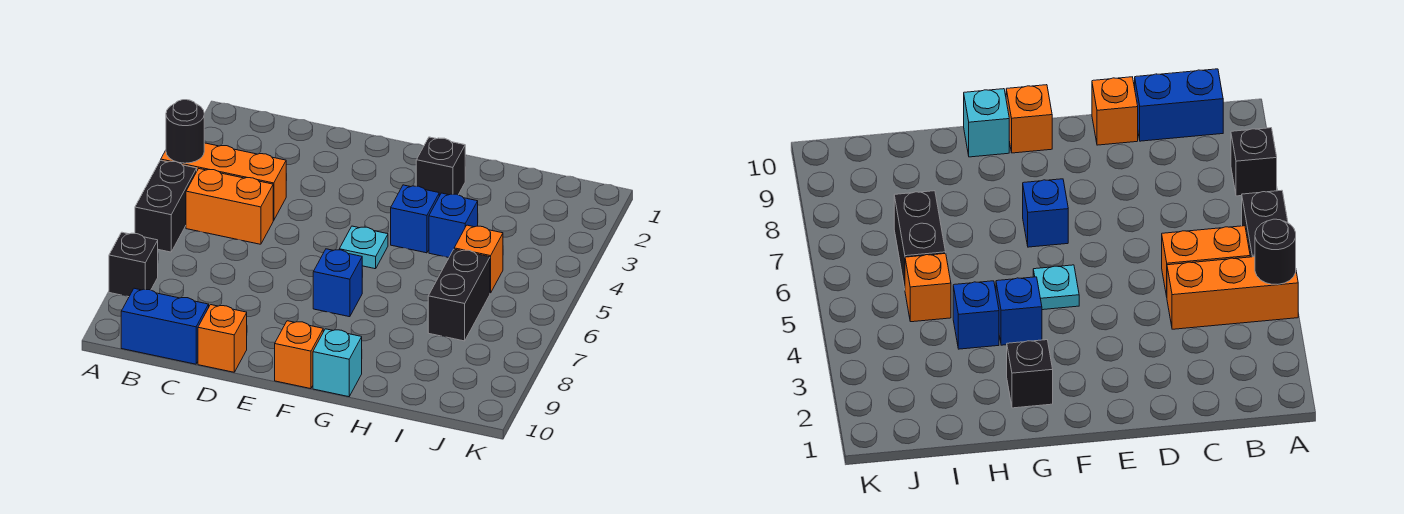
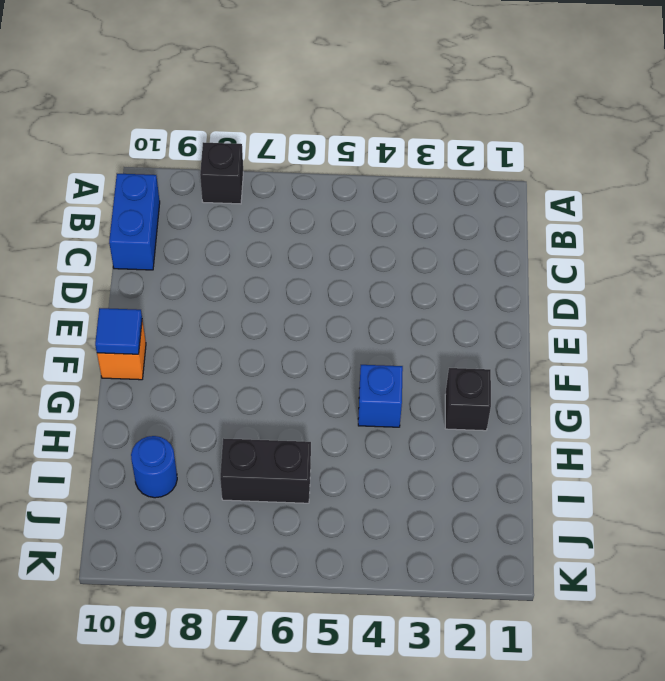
blue tile F10 level 2 -> none
blue round brick I9 level 1 -> none
none -> orange brick A4:C4 level 1
none -> black brick A5:A6 level 1
none -> orange brick B5:C5 level 1

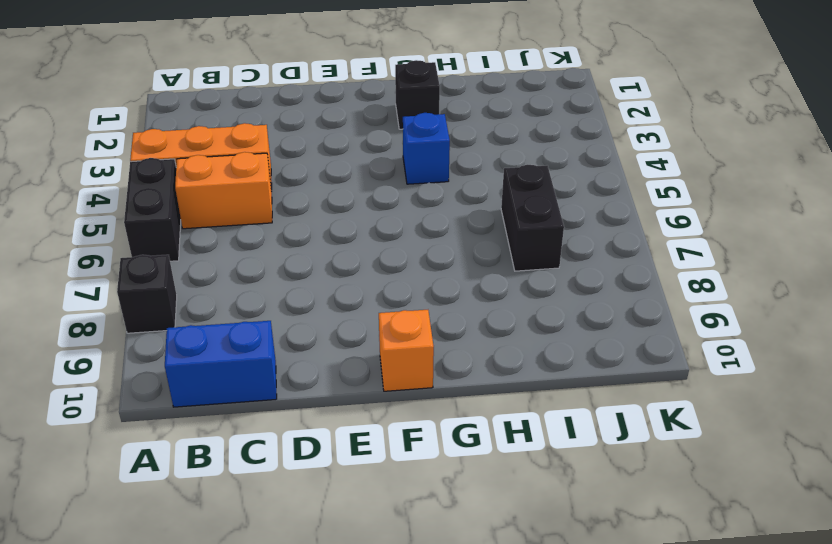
none -> orange brick D10 level 1
none -> cyan plate F5 level 1
none -> blue brick F7 level 1

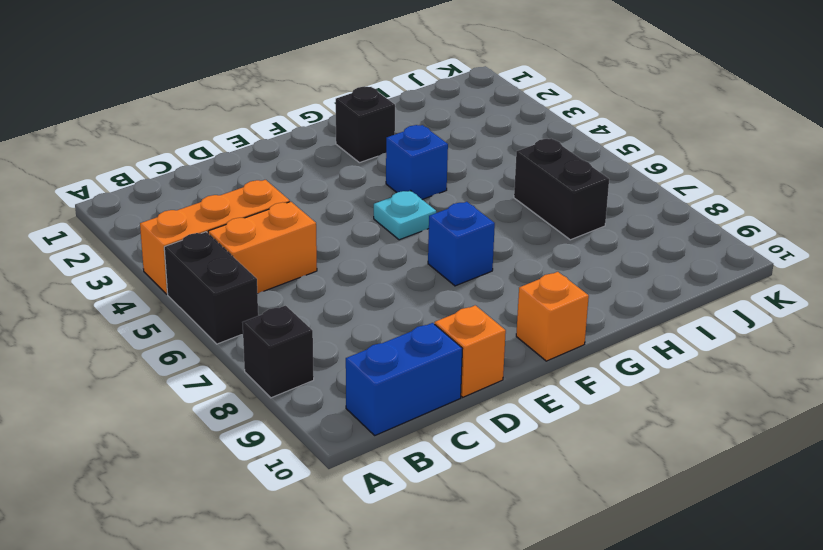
none -> cyan brick G10 level 1
none -> blue brick H4 level 1
none -> orange brick I5 level 1

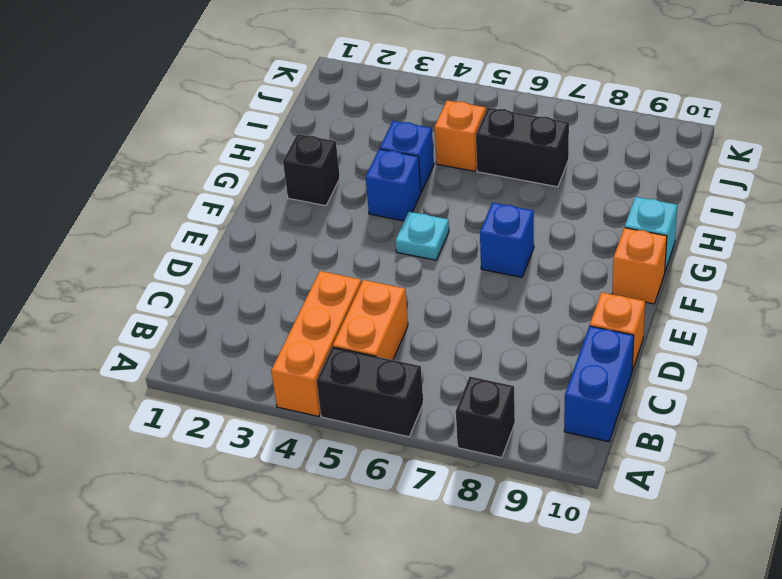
none -> black round brick A4 level 2

